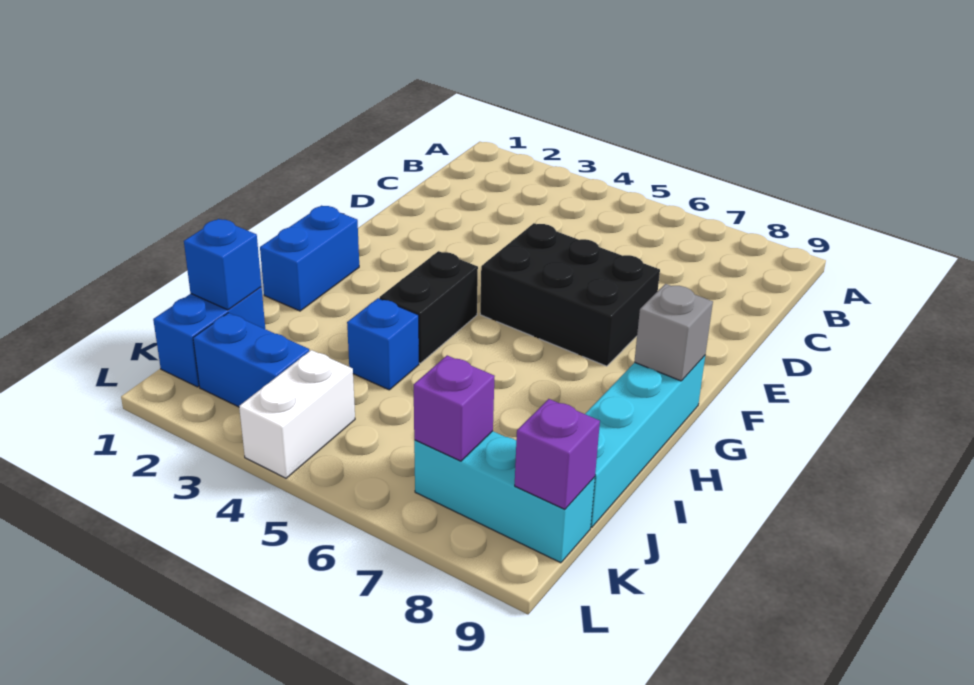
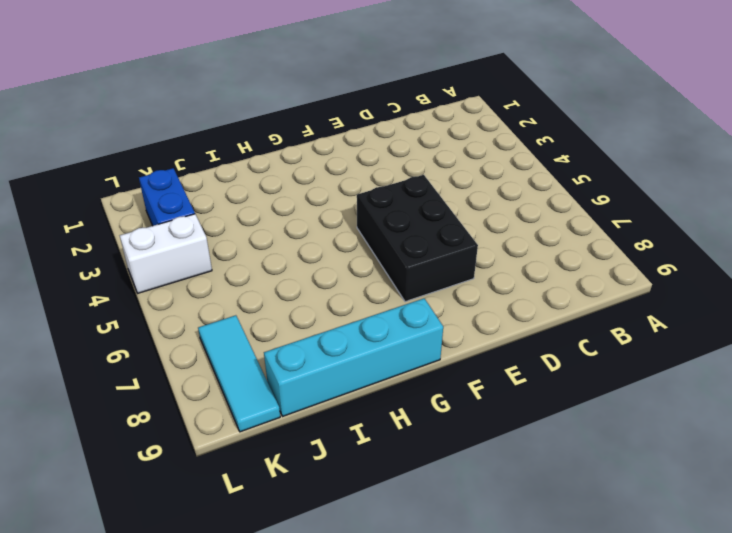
cyan tile K7:K9 level 1 -> cyan brick K7:K9 level 1
none -> blue brick G1:H1 level 1
none -> black brick G4:H4 level 1
none -> blue brick I4 level 1

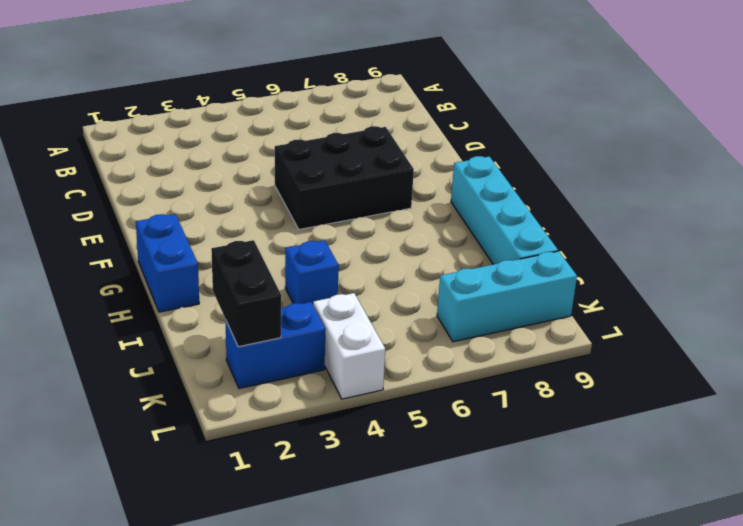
black brick J2:K2 level 2 -> black brick G4:H4 level 1
none -> blue brick J1:K1 level 1
none -> grey brick G9 level 2
none -> blue brick J1 level 2

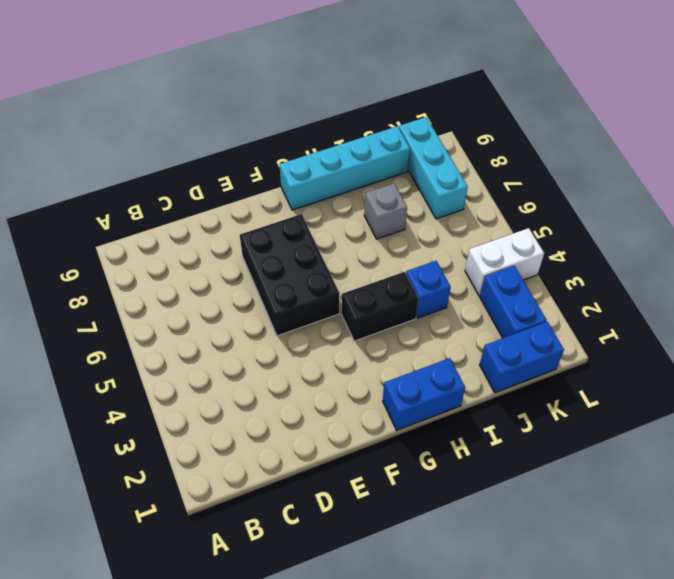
grey brick I7 level 1 -> grey brick G9 level 2
none -> blue brick J1 level 2
none -> purple brick K7 level 2
none -> purple brick K9 level 2

